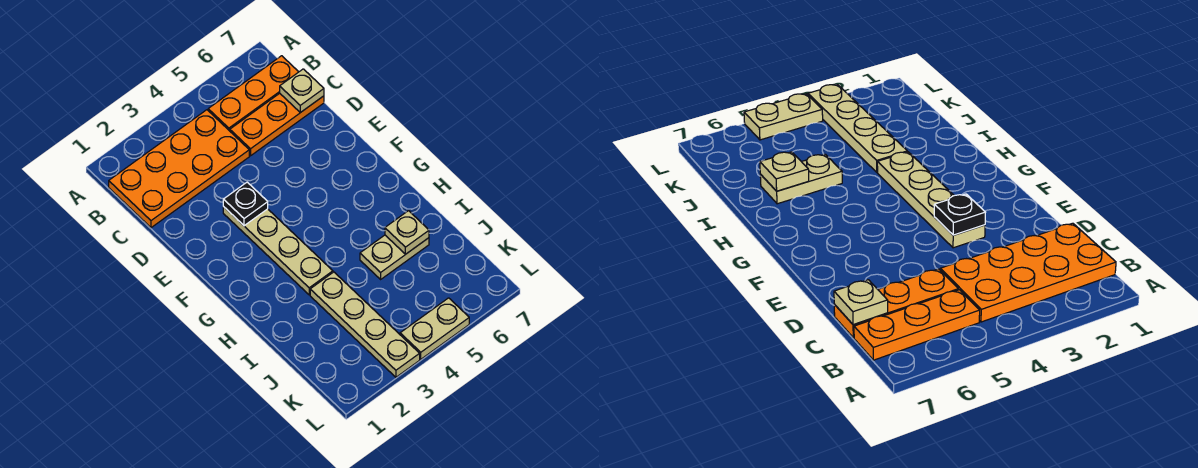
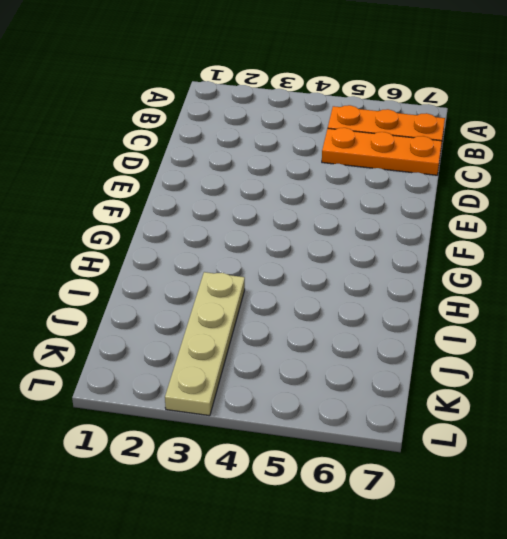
none -> orange plate B1:C4 level 1
none -> tan plate E3:H3 level 1

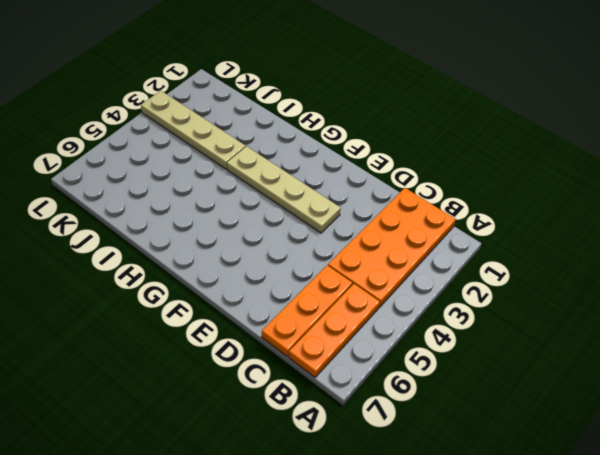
none -> tan plate I5:I6 level 1
none -> tan plate L4:L5 level 1

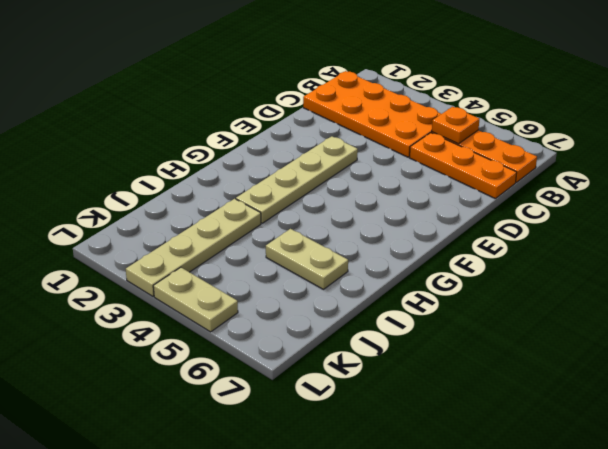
orange plate B5 level 2 -> none
none -> tan plate C7 level 2
none -> black plate E3 level 2

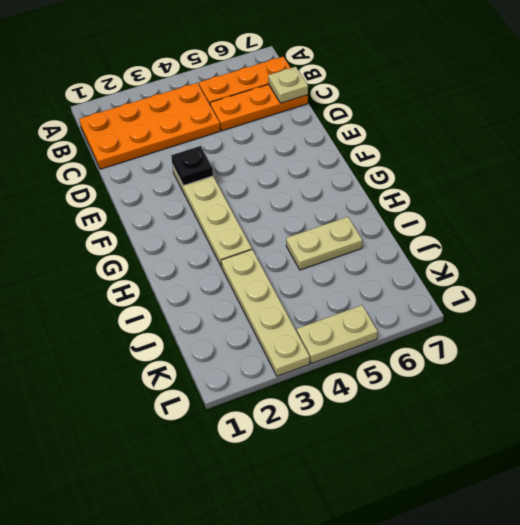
none -> tan plate I6 level 2

